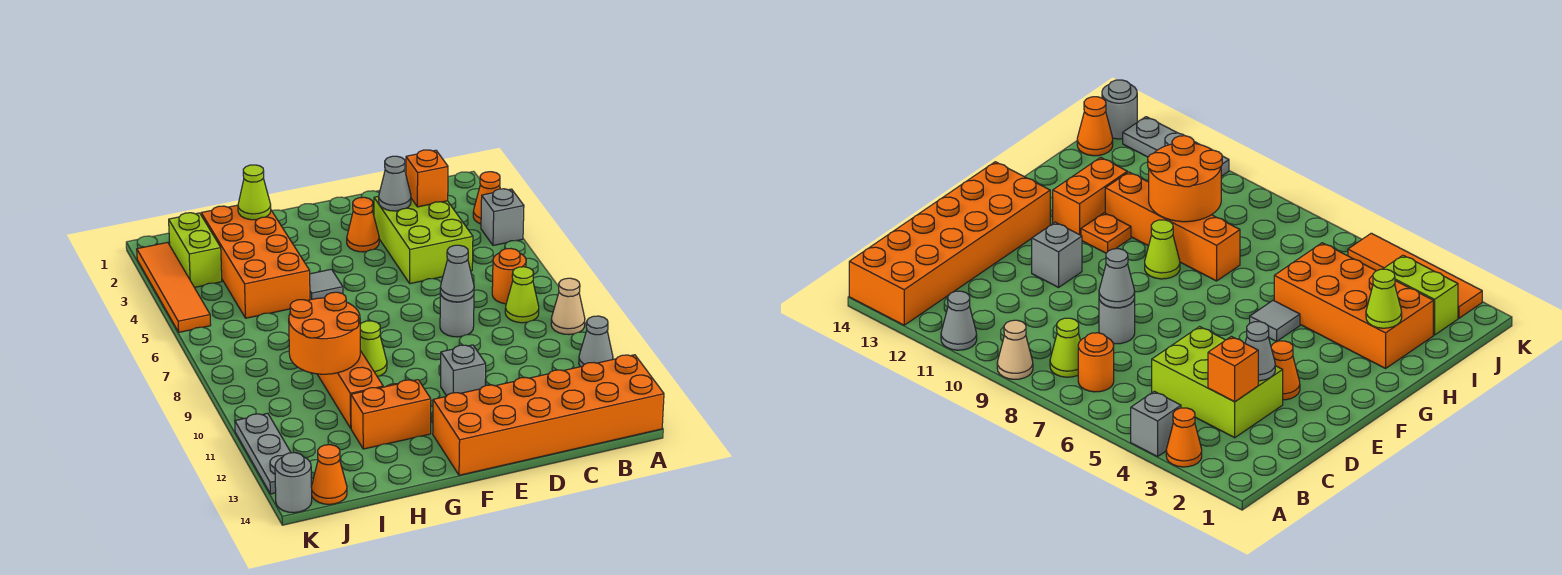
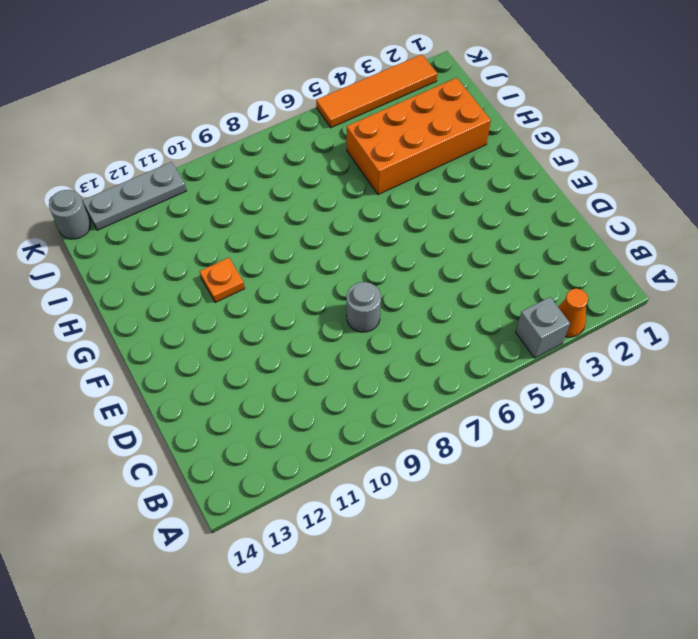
none -> tan cone A9 level 1
none -> grey cone A11 level 1
none -> orange brick A13:F14 level 1

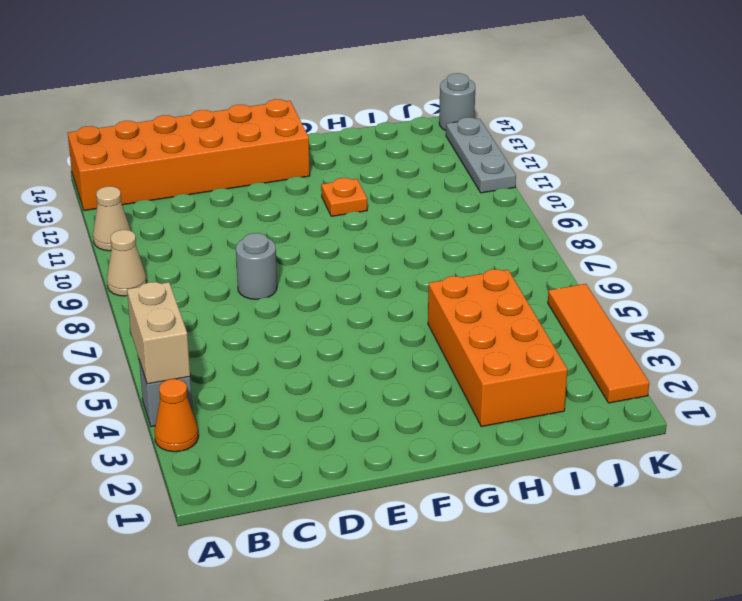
tan brick A4:A5 level 2 -> none
tan cone A11 level 1 -> grey cone A11 level 1
none -> orange round brick B7 level 1
none -> lime cone B8 level 1
none -> lime brick C3:D5 level 1

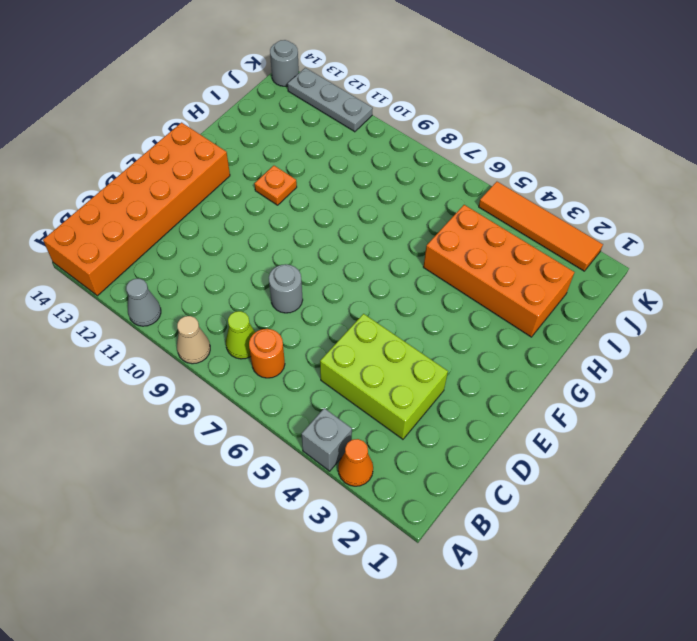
none -> orange cone E3 level 1
none -> grey brick E11 level 1
none -> grey tile G5 level 1

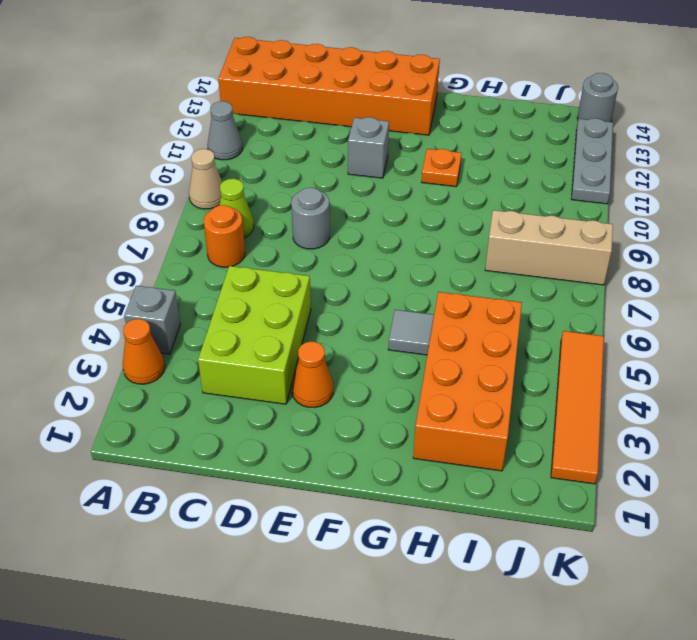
tan brick I8:K8 level 1 -> none
none -> lime cone G9 level 1
none -> orange brick G12:H12 level 1
none -> orange brick H8:H11 level 1

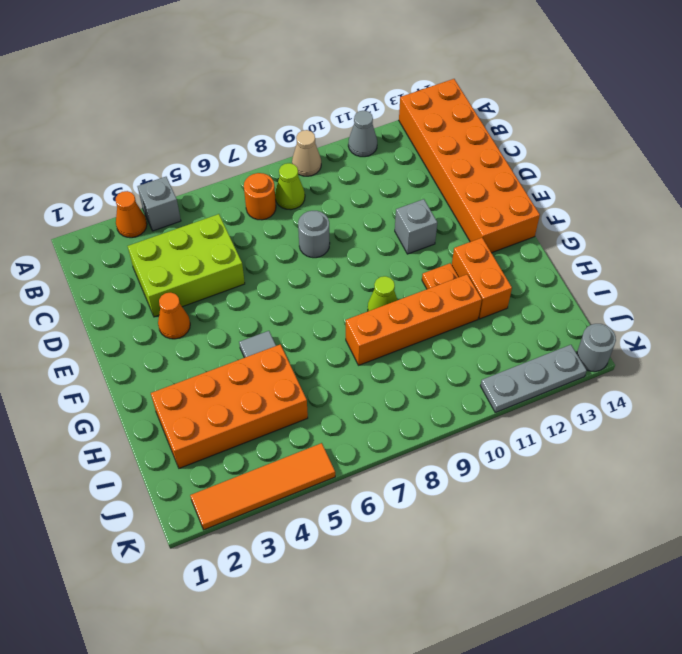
none -> lime brick J2:J3 level 1
none -> orange cone J14 level 1
none -> orange brick C3 level 2

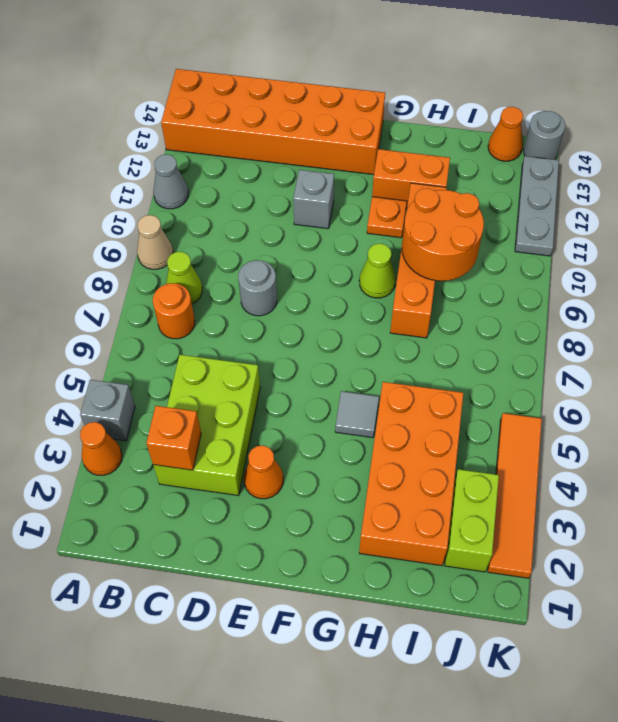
none -> grey cone D3 level 2
none -> grey cone D8 level 2
none -> lime cone H2 level 2

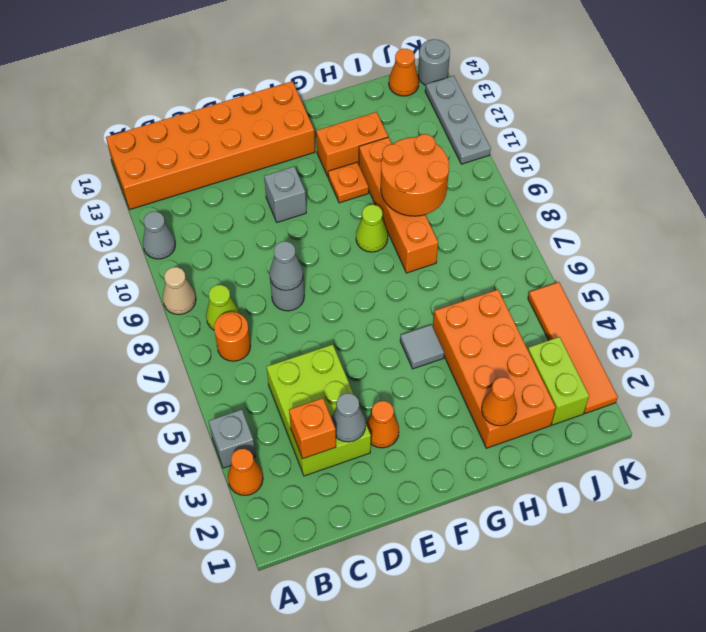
orange cone H2 level 2 -> lime cone H2 level 2

